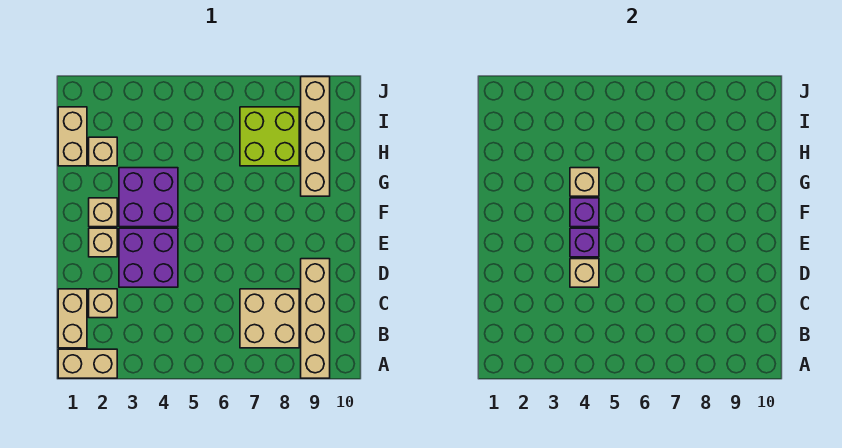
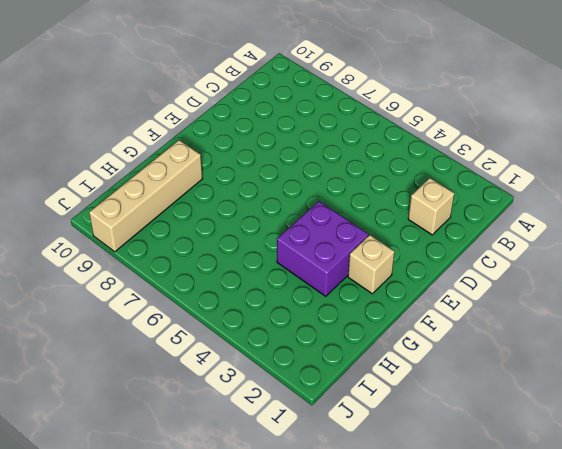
none -> tan brick A1:A2 level 1
none -> tan brick A9:D9 level 1
none -> tan brick B1:C1 level 1

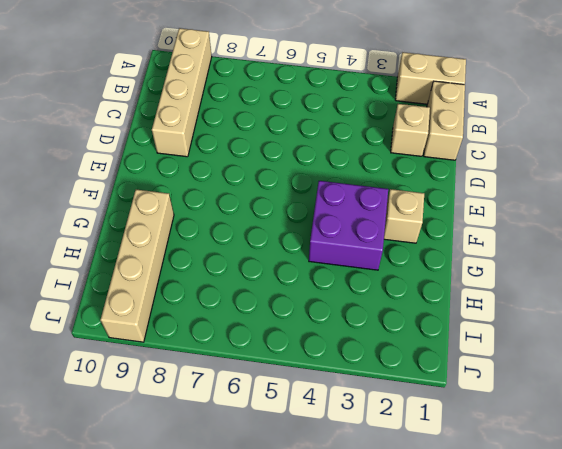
none -> tan brick B7:C8 level 1
none -> purple brick D3:E4 level 1
none -> tan brick E2 level 1

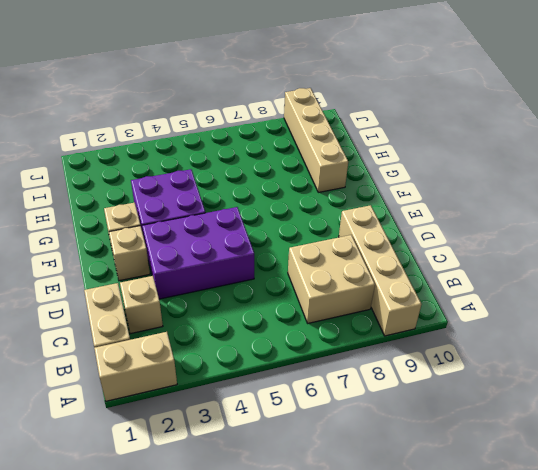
purple brick D3:E5 level 1 -> purple brick D3:E4 level 1
none -> tan brick H1:I1 level 1
none -> tan brick H2 level 1
none -> lime brick H7:I8 level 1

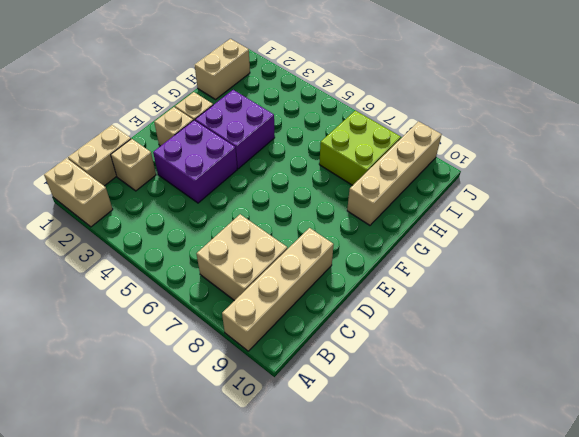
none -> tan brick H2 level 1
none -> tan brick D4 level 2
none -> purple brick E4 level 2

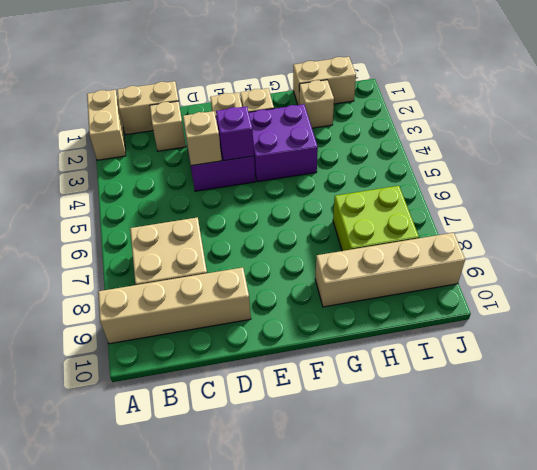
none -> purple brick F4 level 2
none -> tan brick G4 level 2

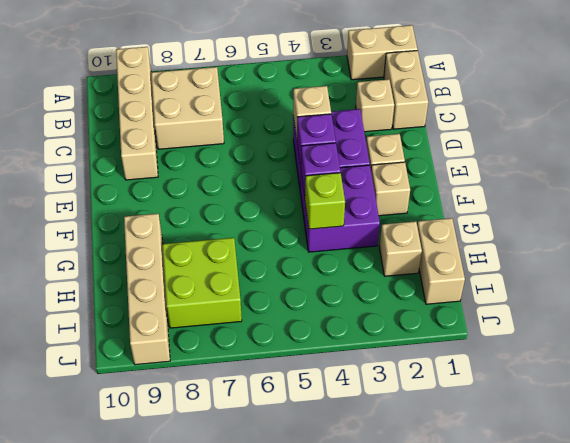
lime brick G4 level 2 -> tan brick G4 level 2

